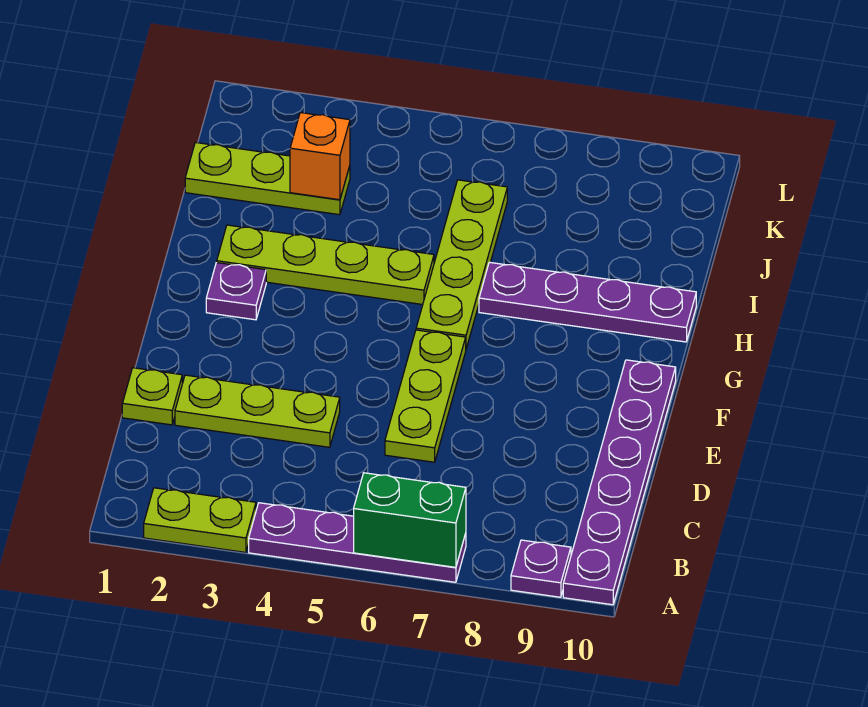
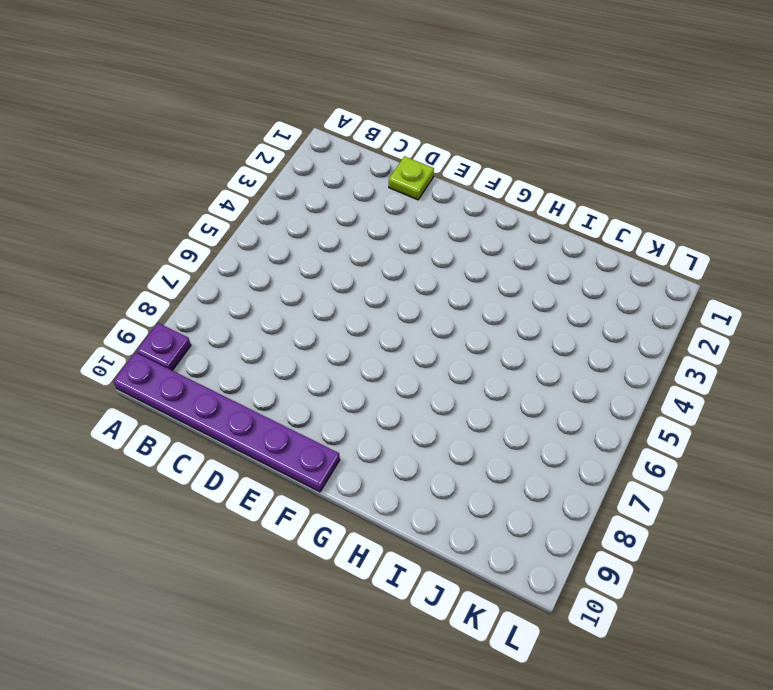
none -> lime plate A2:A3 level 1
none -> purple plate A4:A7 level 1
none -> lime plate D2:D4 level 1

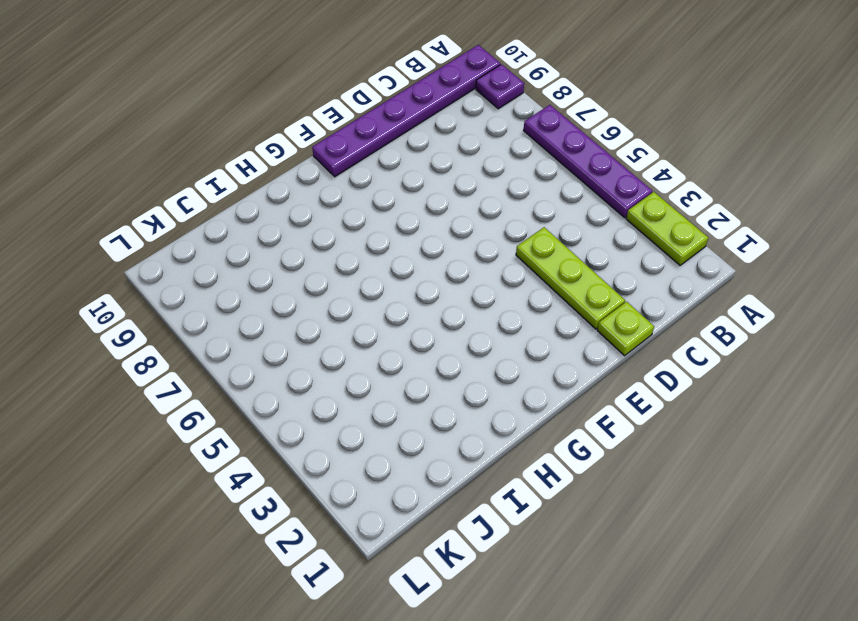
none -> lime plate D6:F6 level 1
none -> purple plate G2 level 1
none -> lime plate G6:J6 level 1

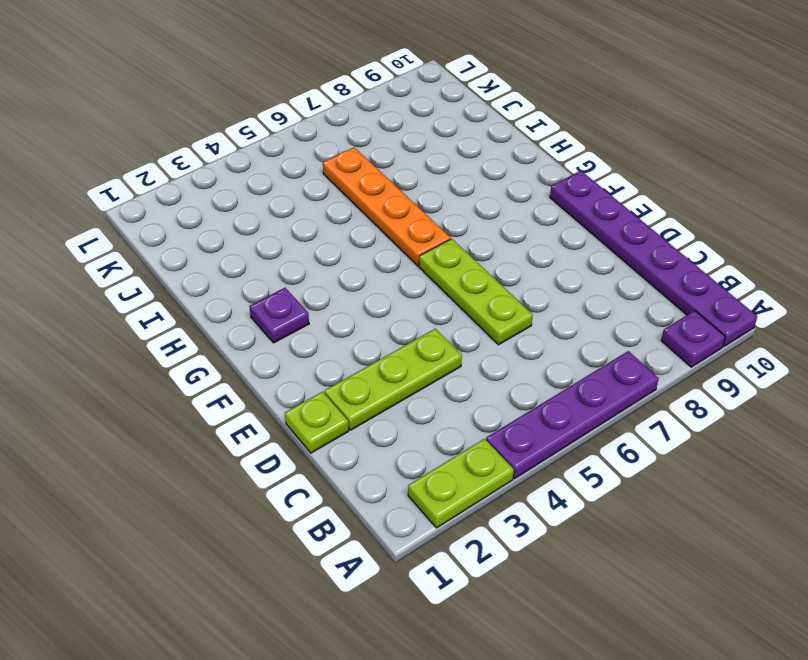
orange plate G6:J6 level 1 -> lime plate G6:J6 level 1
none -> lime plate H2:H5 level 1
none -> purple plate H7:H10 level 1
none -> lime plate J1:J3 level 1

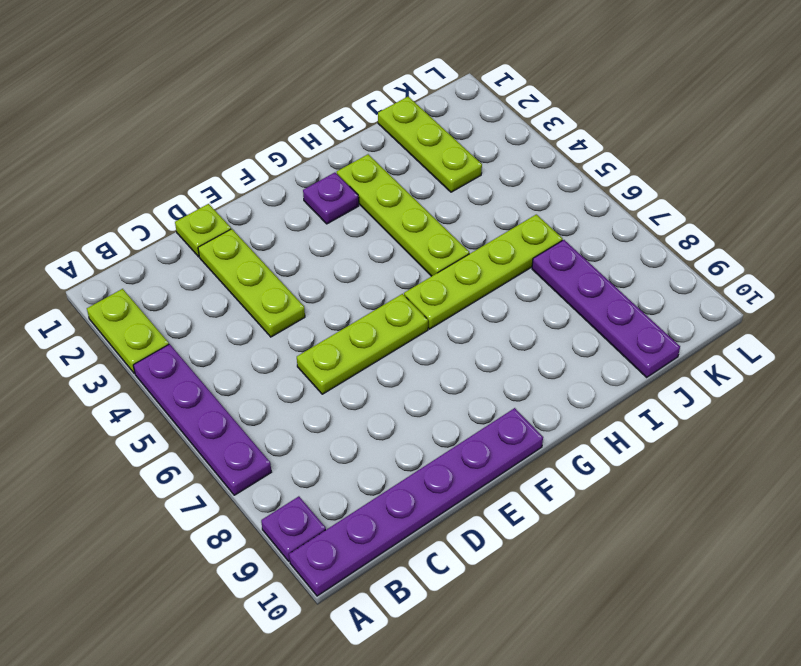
purple plate J7:J10 level 1 -> purple plate H7:H10 level 1
none -> green brick A6:A7 level 2
none -> orange brick J3 level 2

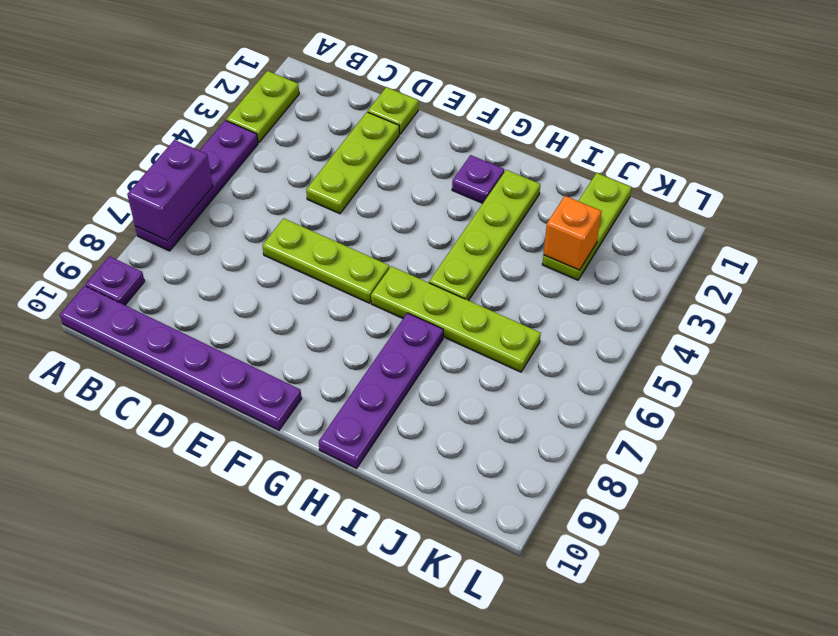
purple brick A6:A7 level 2 -> green brick A6:A7 level 2

